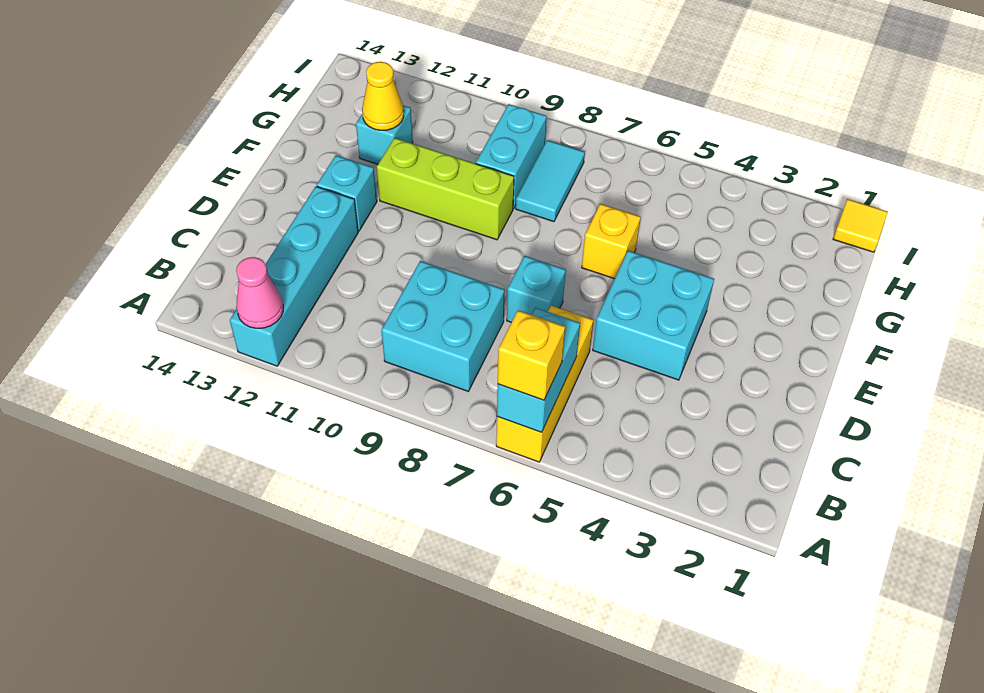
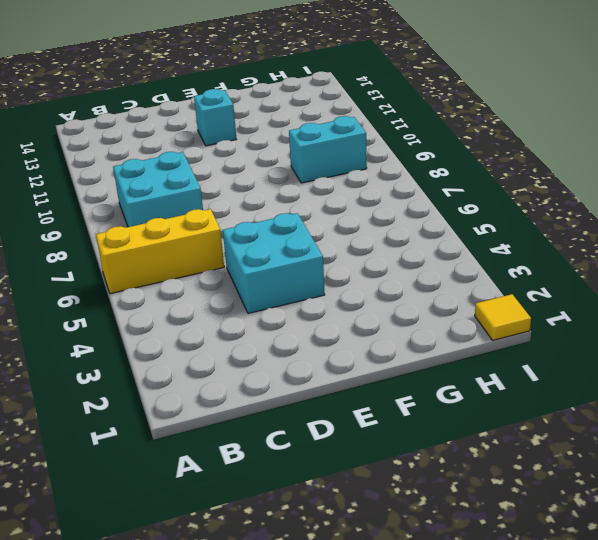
none -> cyan brick A12:D12 level 1
none -> cyan brick D7 level 1
none -> yellow brick F6 level 1

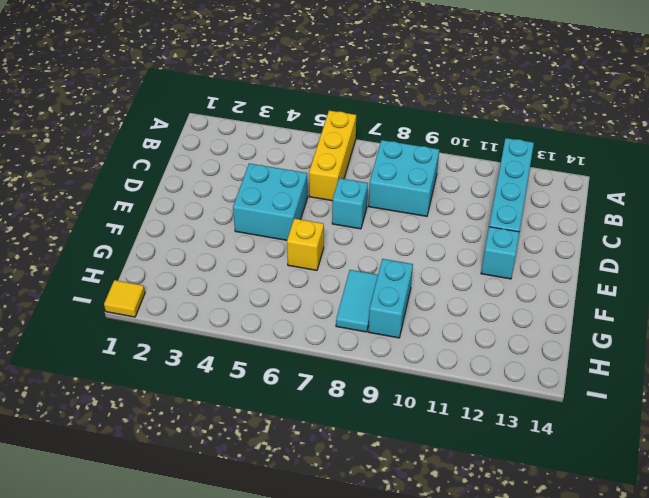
none -> lime brick F9:F11 level 1
none -> cyan brick G12 level 1
none -> cyan brick A6:B6 level 2

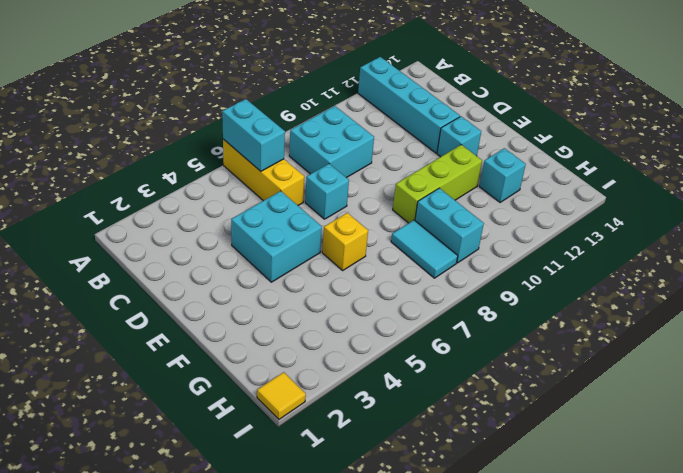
none -> pink cone A12 level 2
none -> yellow cone G12 level 2
none -> yellow brick A6 level 3

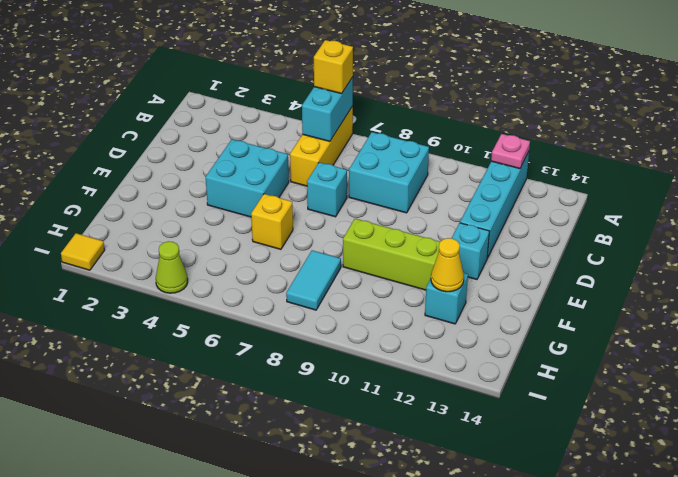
pink plate A12 level 2 -> pink cone A12 level 2
lime cone I4 level 1 -> none
none -> cyan brick G9:H9 level 1

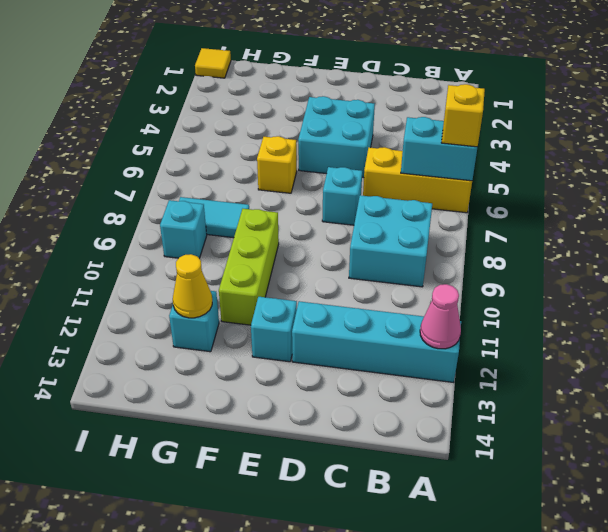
cyan brick H9 level 1 -> cyan brick G9:H9 level 1

